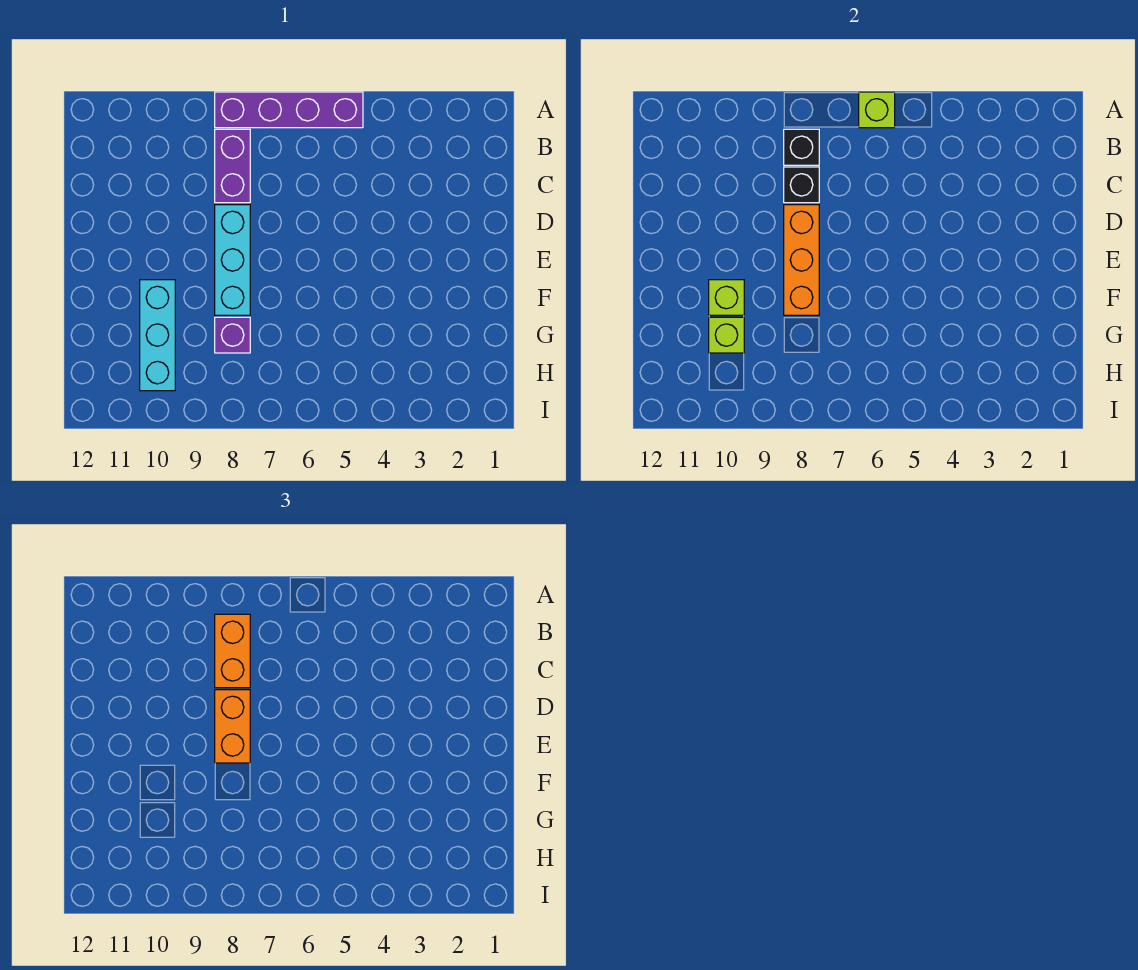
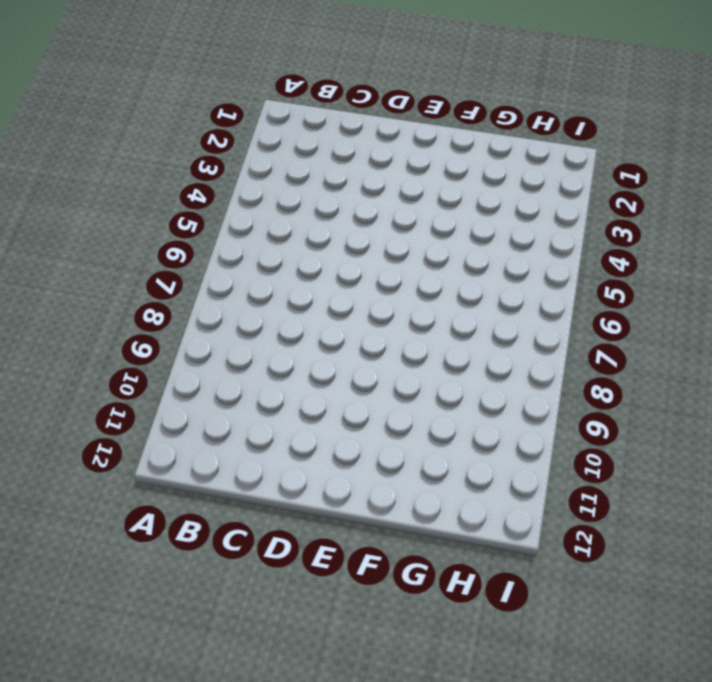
none -> purple brick A5:A8 level 1
none -> purple brick B8:C8 level 1
none -> cyan brick D8:F8 level 1

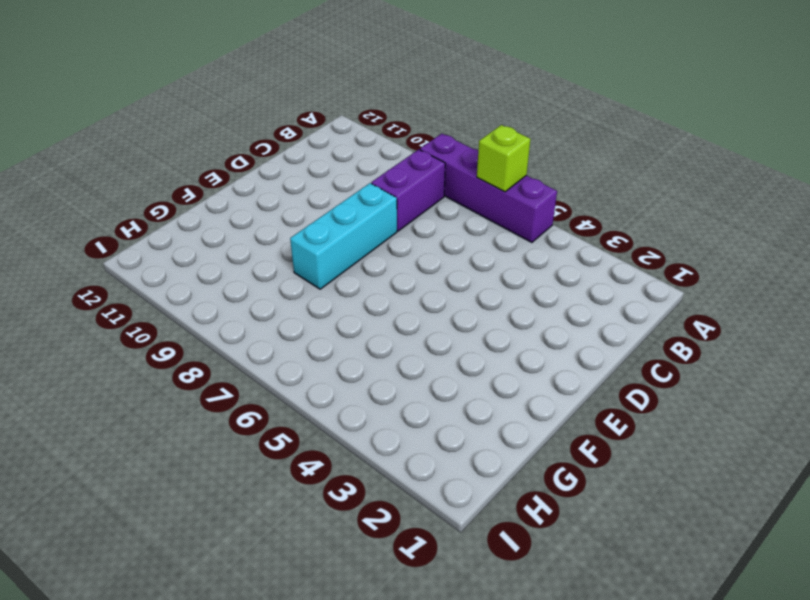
none -> cyan brick F10:H10 level 1
none -> purple brick G8 level 1
none -> black brick B8 level 2

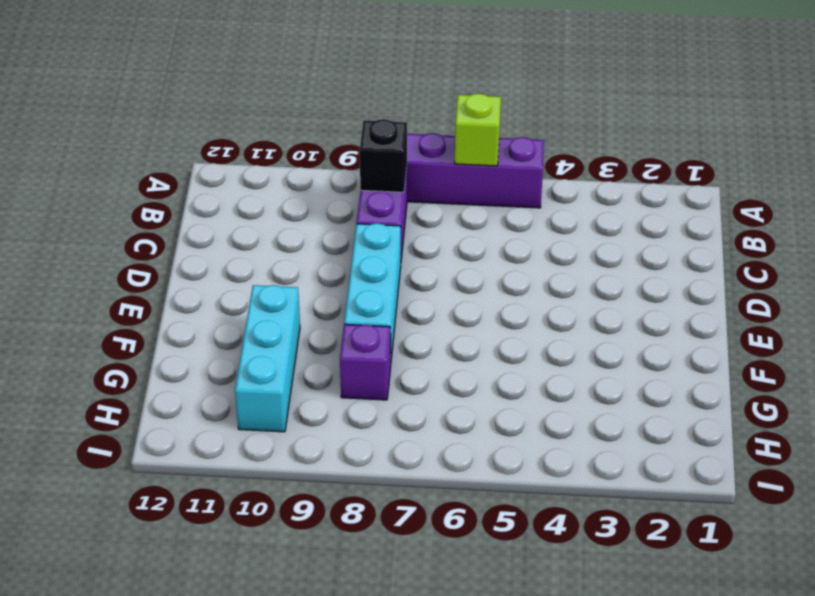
none -> black brick C8 level 2
none -> orange brick D8:F8 level 2
none -> lime brick F10 level 2

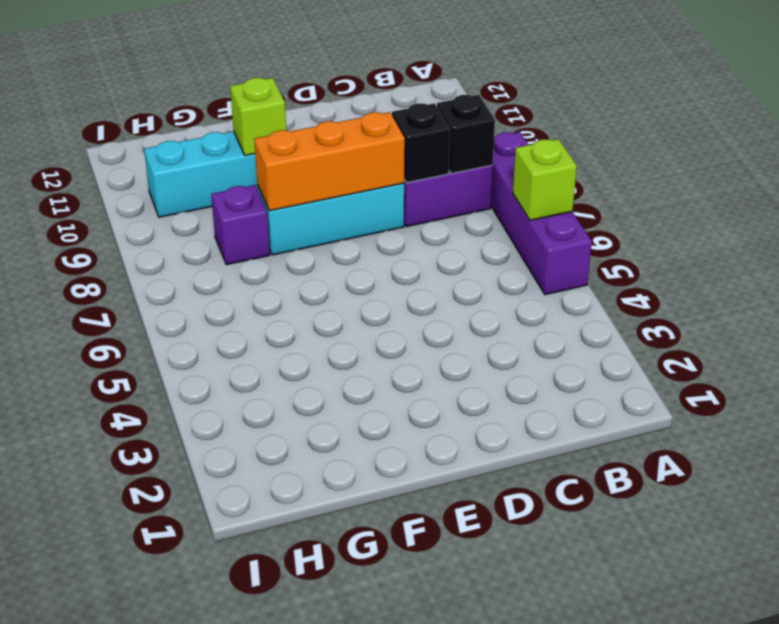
none -> lime brick G10 level 2
none -> orange brick B8:C8 level 3
none -> orange brick D8:E8 level 3

